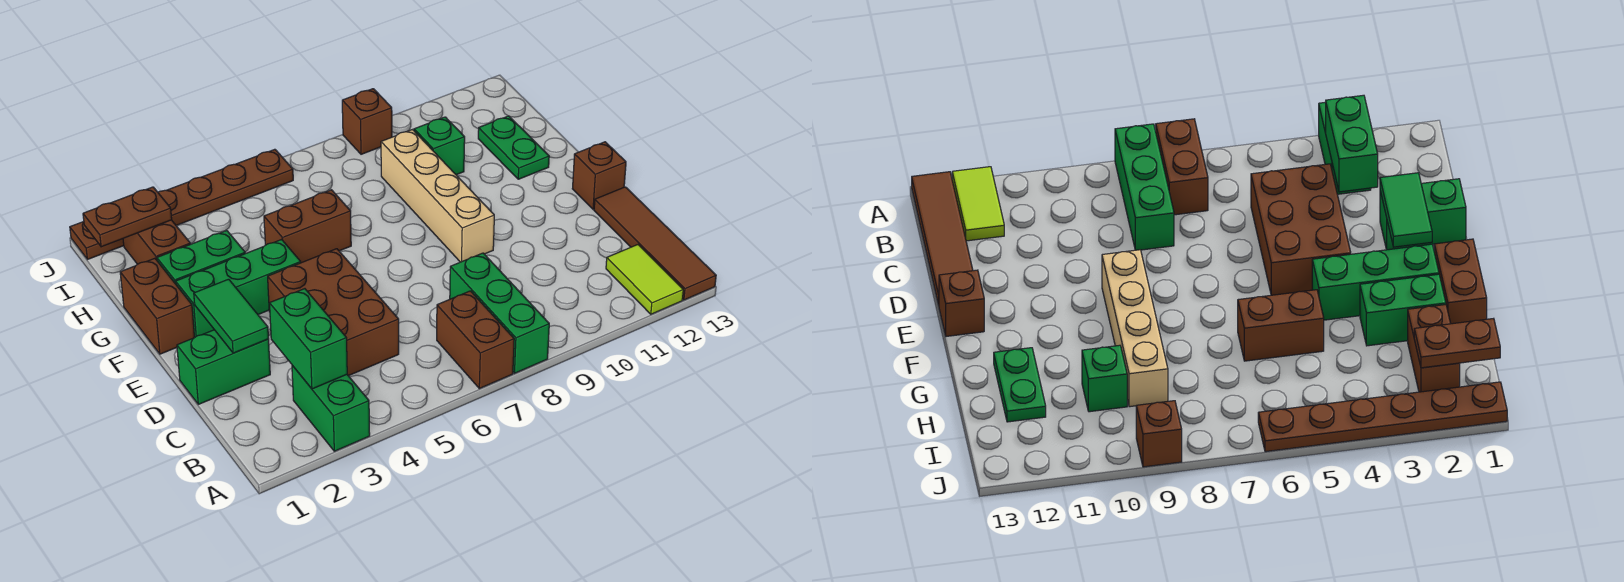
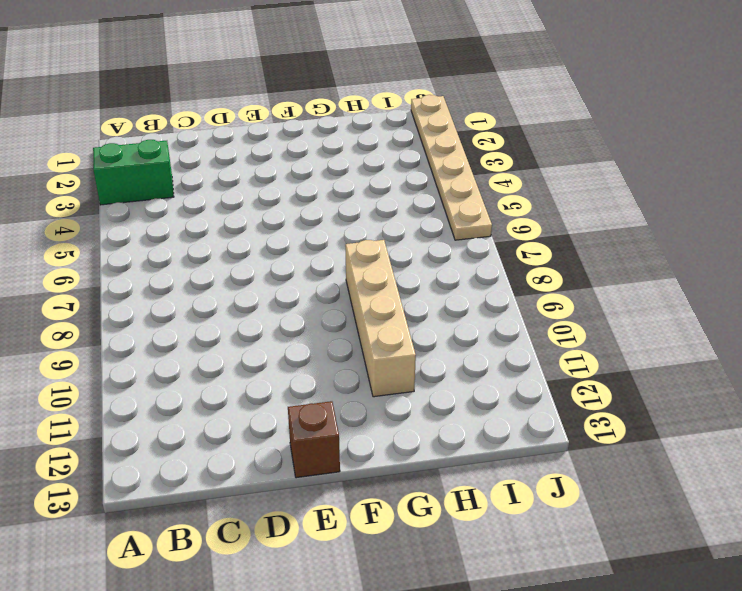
tan brick G8:G11 level 1 -> tan brick E9:H9 level 1
tan plate J1:J6 level 1 -> brown plate J1:J6 level 1
none -> brown brick A7:B7 level 1
none -> green brick A8:C8 level 1
none -> lime tile A12:B12 level 1

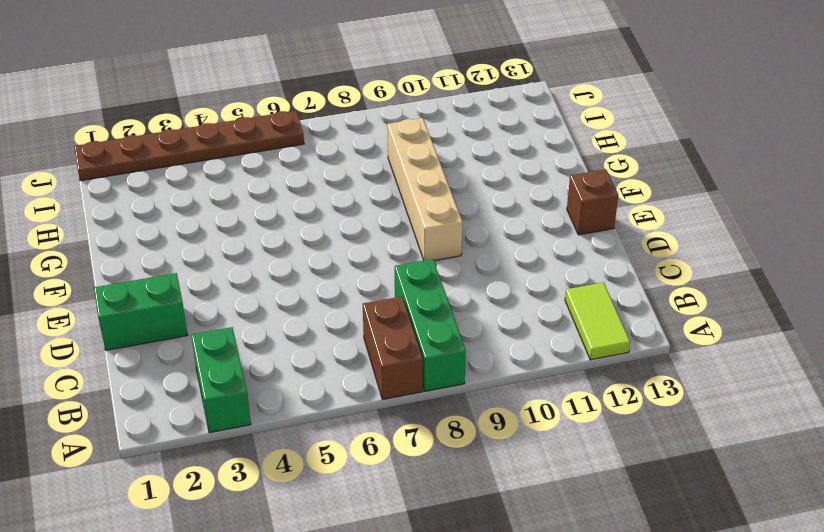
none -> brown tile A13:D13 level 1
none -> brown brick C4:E5 level 1
none -> brown brick F1:G1 level 1

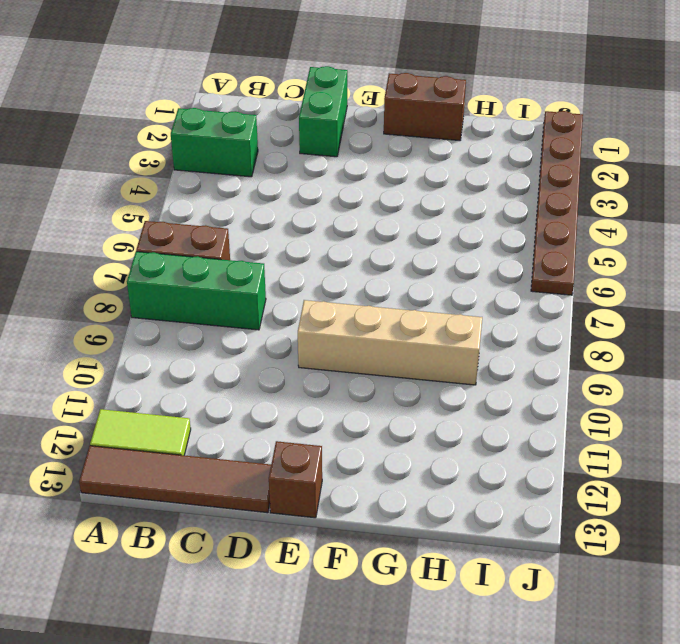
none -> brown brick C4:E5 level 1
none -> green brick F2:F4 level 1
none -> green brick G2:G3 level 1

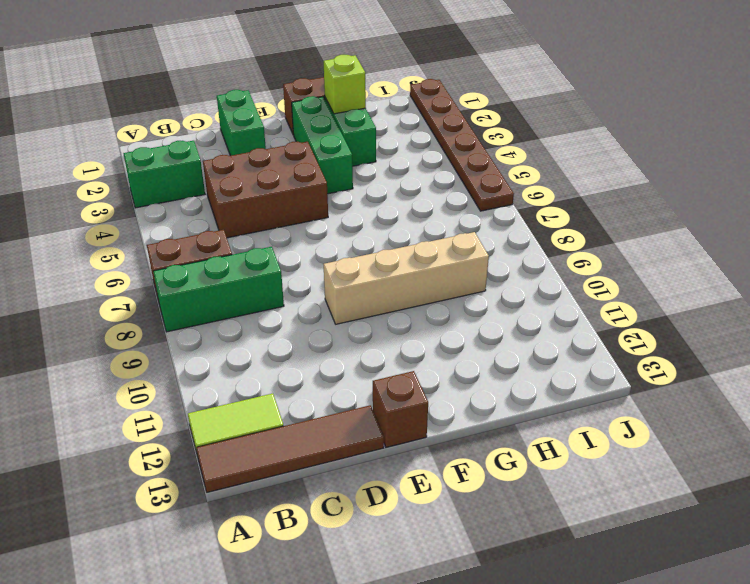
lime brick G2 level 2 -> none
none -> brown brick G5:G6 level 1
none -> green plate G12:H12 level 1
none -> brown brick H2:I2 level 1

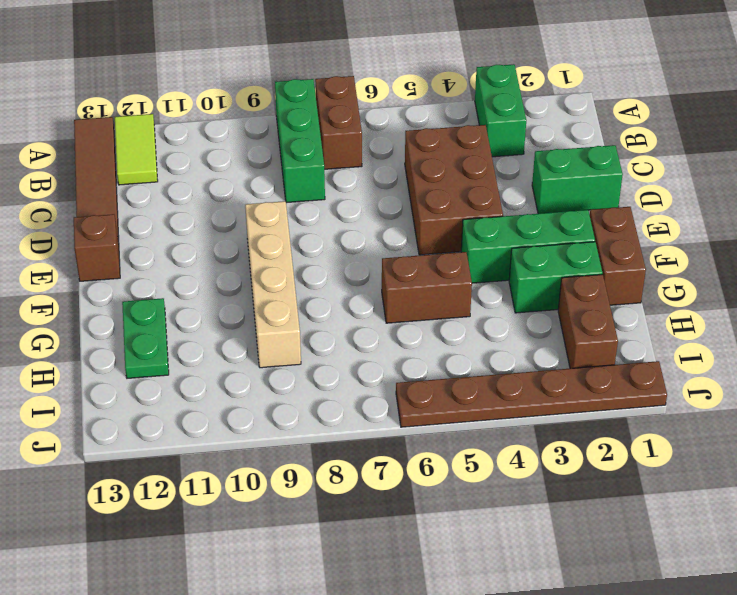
none -> green brick H10 level 1
none -> brown brick J9 level 1
none -> green brick B3:C3 level 2

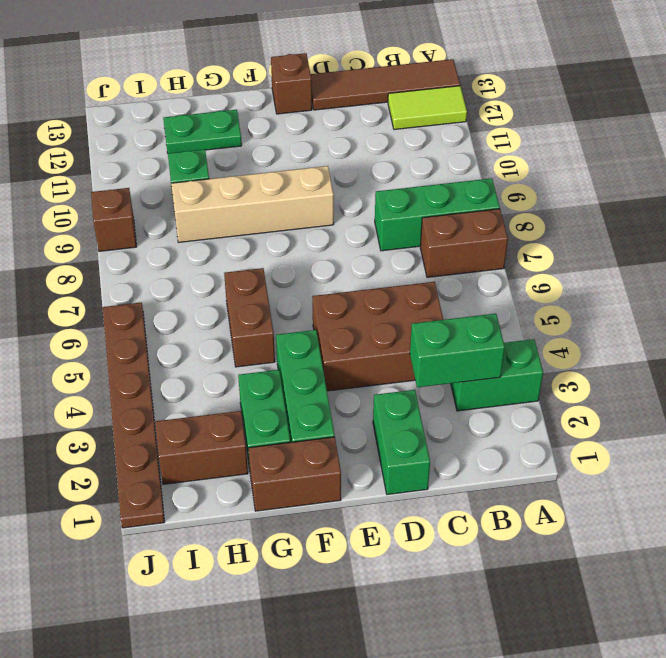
none -> green tile D2:E2 level 2
none -> brown plate I1:I2 level 2

